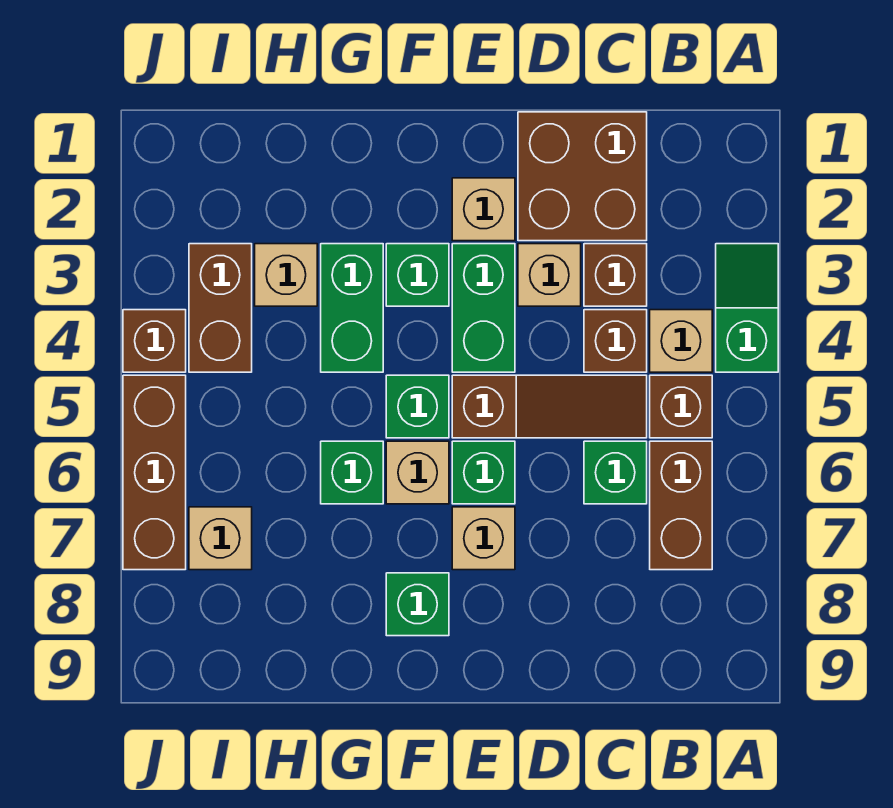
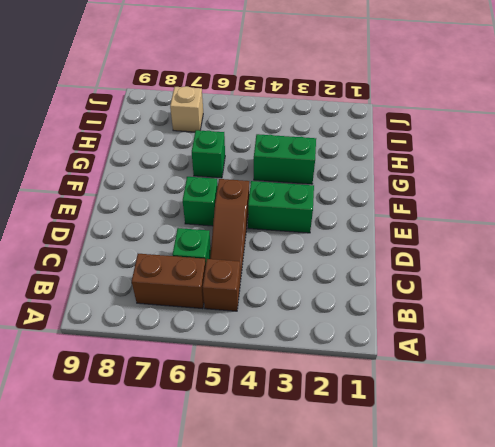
none -> green slope A3:A4 level 1 top 4
none -> tan brick B4 level 1
none -> brown brick C1:D2 level 1

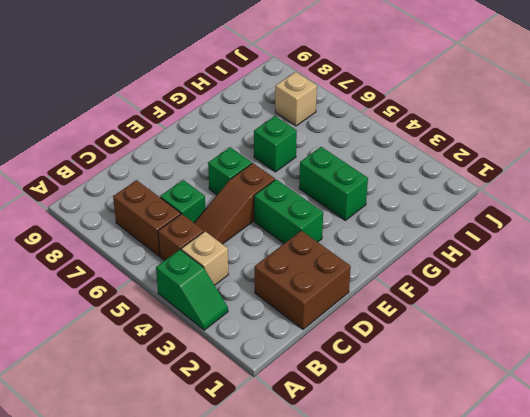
none -> brown brick C3 level 1
none -> brown brick C4 level 1
none -> tan brick D3 level 1

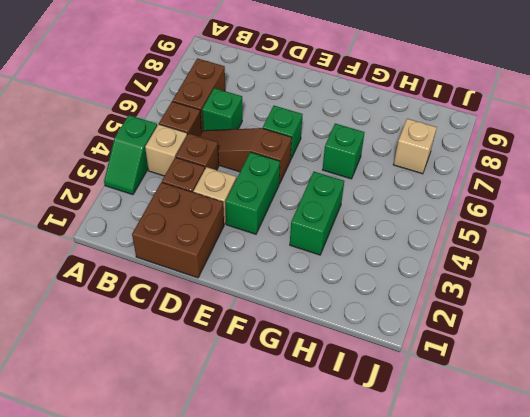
none -> tan brick E2 level 1
none -> tan brick E7 level 1
none -> green brick F3 level 1

